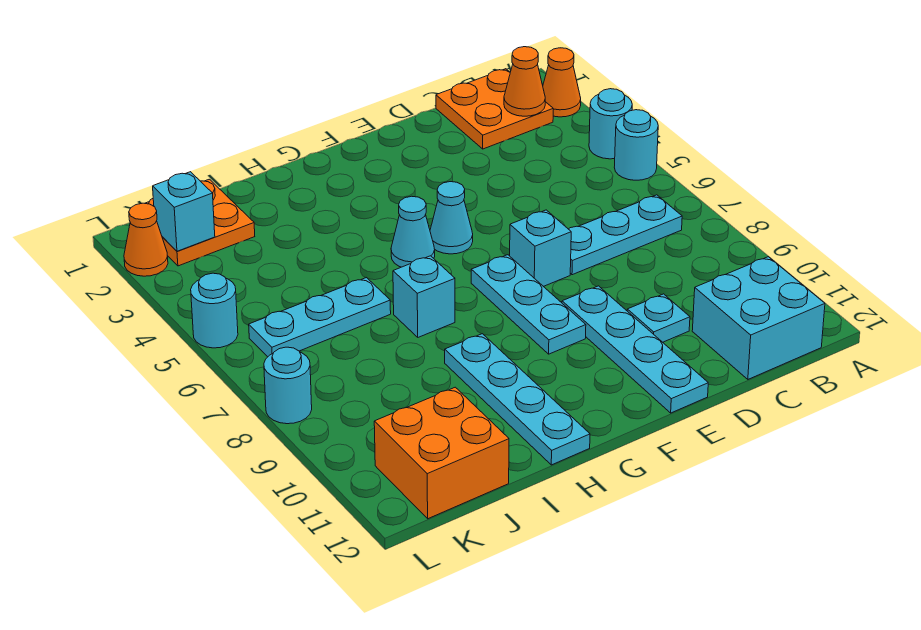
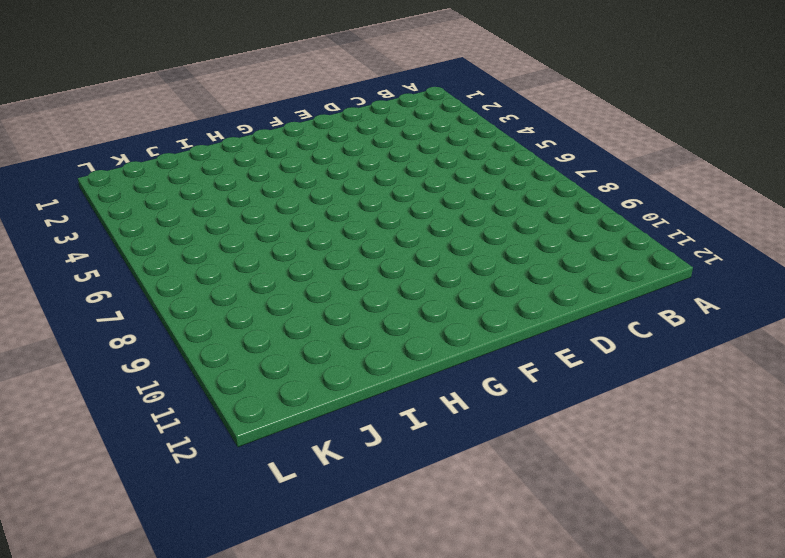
none -> orange cone A2 level 1
none -> cyan round brick A4 level 1
none -> cyan round brick A5 level 1

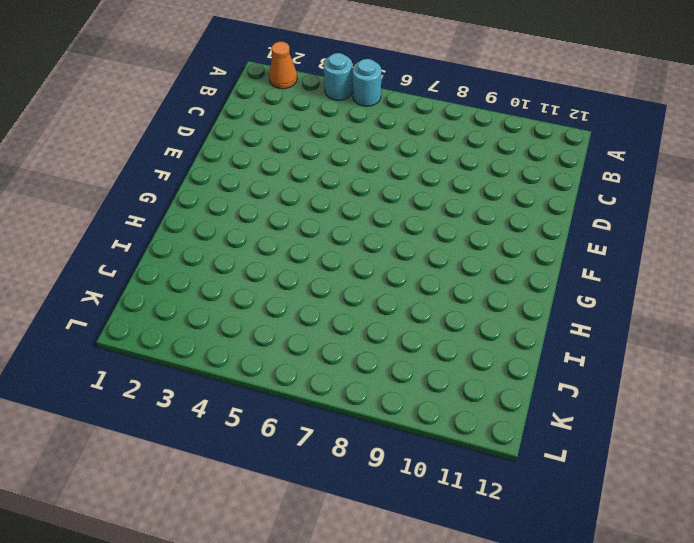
none -> orange plate B1:C2 level 1
none -> cyan plate B7:D7 level 1
none -> cyan brick B11:C12 level 1

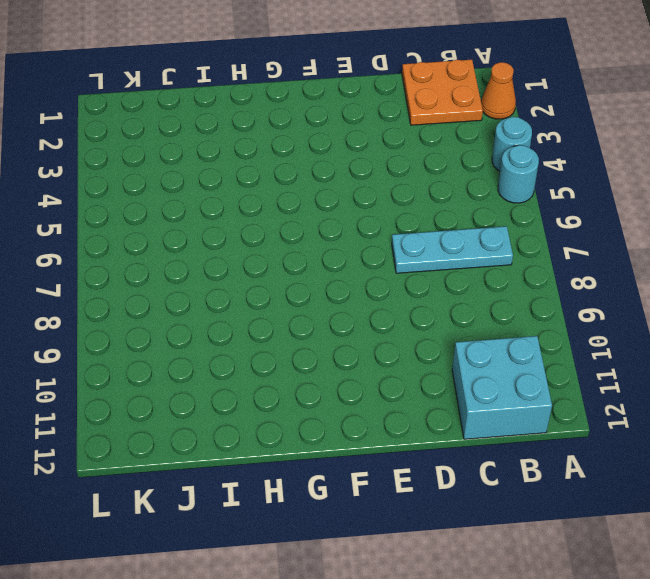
none -> cyan plate D10 level 1
none -> cyan brick E7 level 1
none -> cyan plate E9:E12 level 1

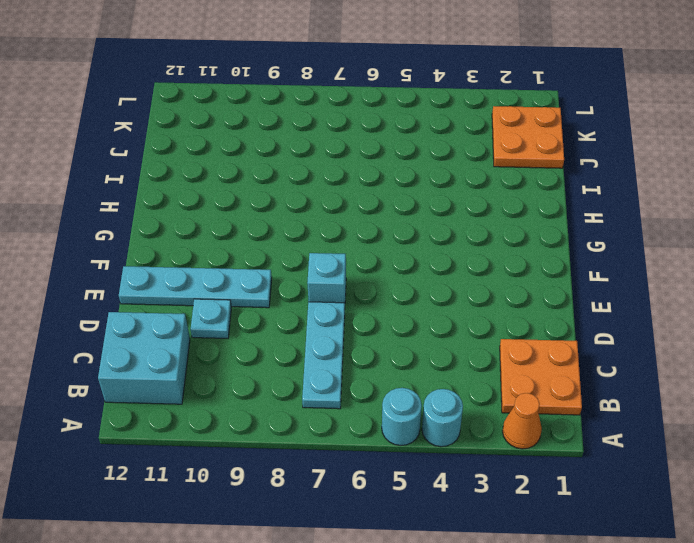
none -> cyan cone F5 level 1
none -> cyan plate F7:F9 level 1
none -> cyan cone G5 level 1

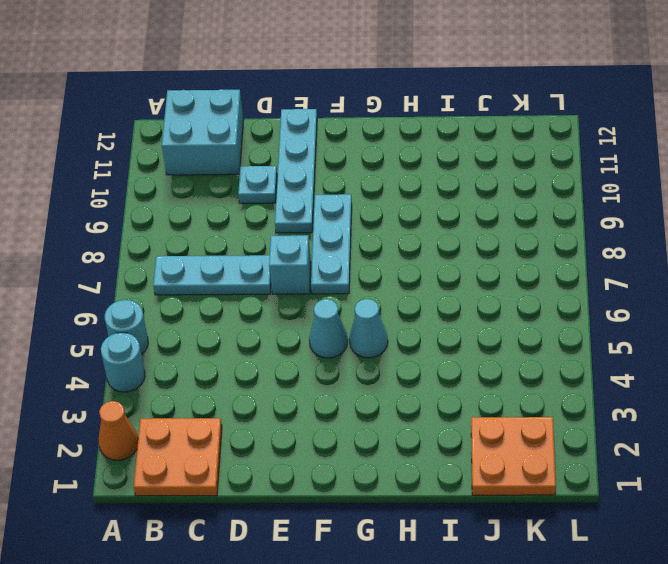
none -> cyan brick H7 level 1
none -> cyan plate H9:H12 level 1
none -> cyan plate I6:K6 level 1

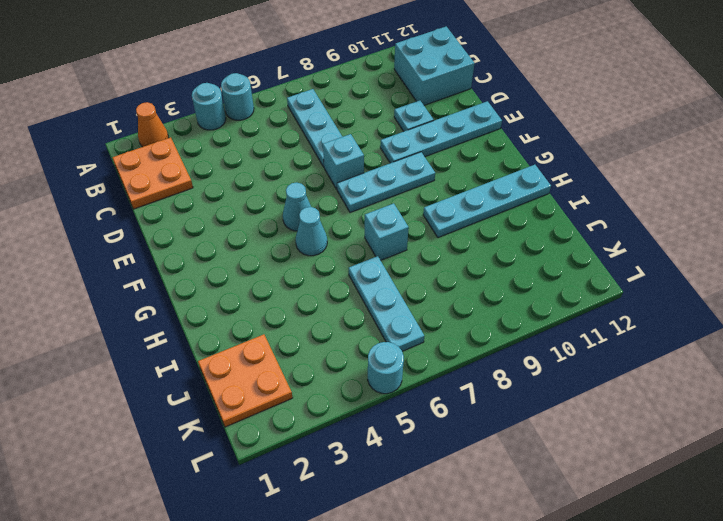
none -> orange brick J11:K12 level 1
none -> orange cone L2 level 1
none -> cyan round brick L8 level 1

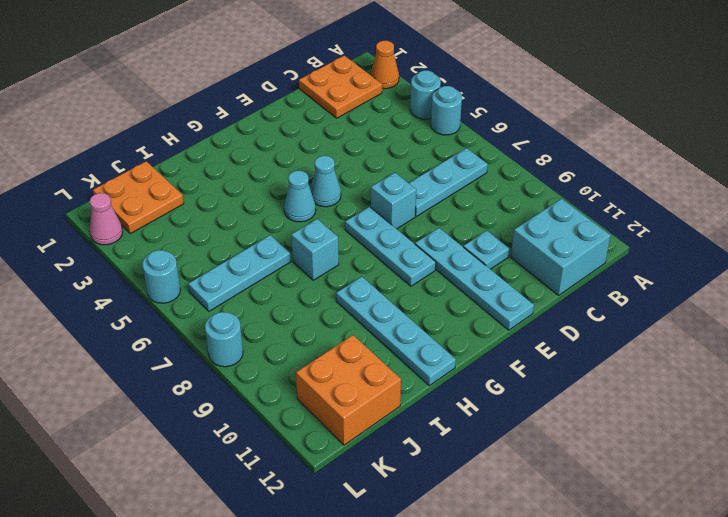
pink cone L2 level 1 -> orange cone L2 level 1
none -> orange cone B2 level 2
none -> cyan brick K2 level 2

